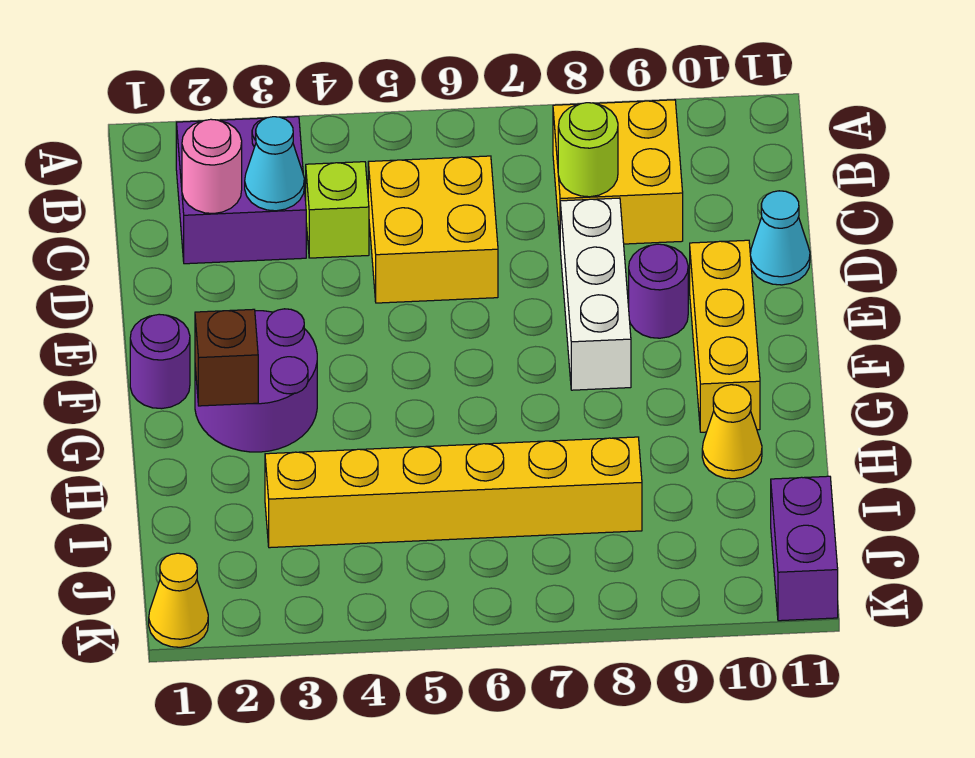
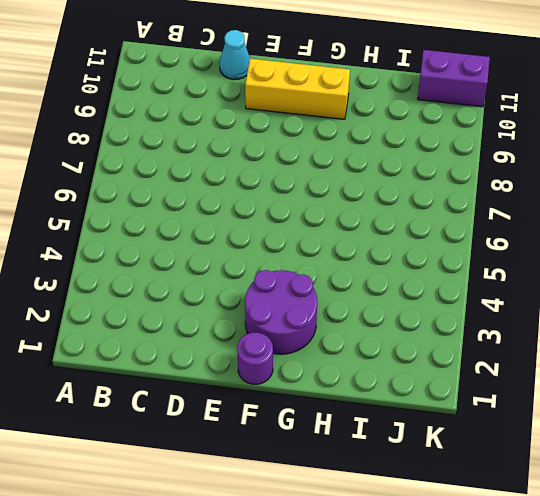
none -> purple brick B2:C3 level 1
none -> yellow brick B8:C9 level 1
none -> lime brick C4 level 1

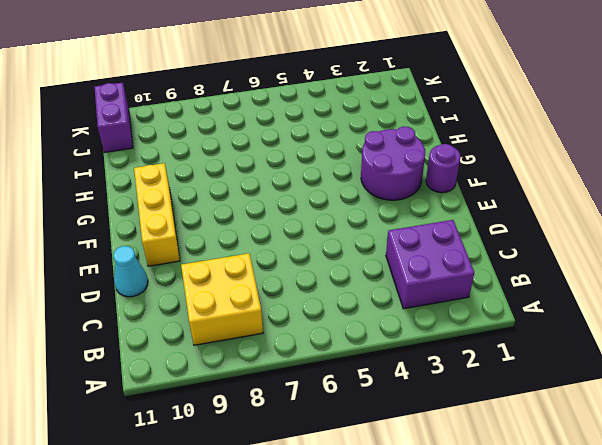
none -> lime brick C4 level 1
none -> yellow brick C5:D6 level 1
none -> white brick D8:F8 level 1

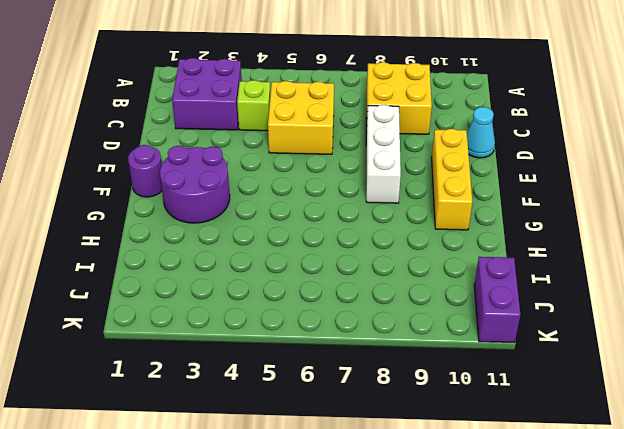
none -> purple round brick E9 level 1
none -> yellow cone H10 level 1
none -> yellow brick I3:I8 level 1

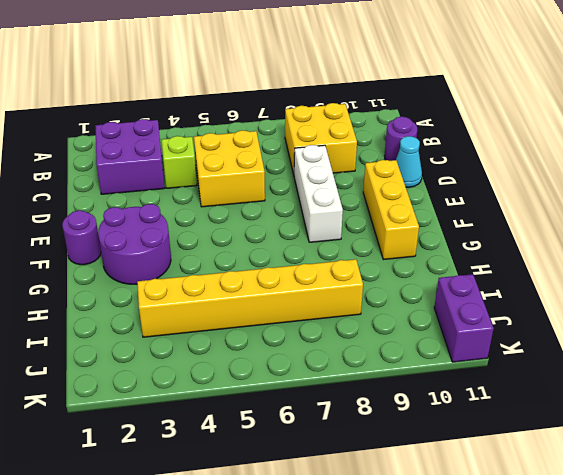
purple round brick C11 level 1 -> purple round brick E9 level 1
none -> yellow cone H10 level 1
none -> yellow cone K1 level 1
none -> pink round brick C2 level 2

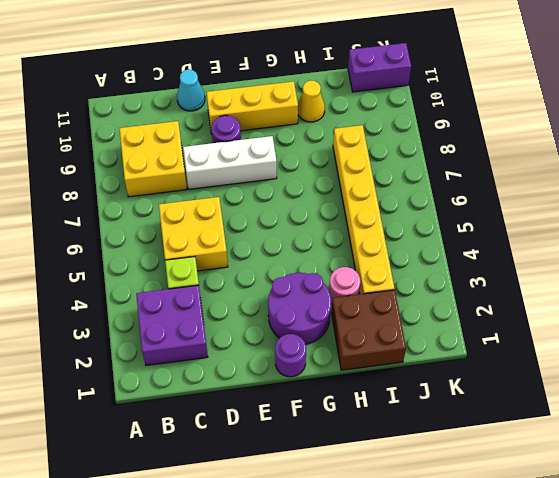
brown brick H1:I2 level 1 -> none
pink round brick H3 level 1 -> pink round brick C2 level 2
none -> yellow cone K1 level 1
none -> cyan cone C3 level 2
none -> lime round brick C8 level 2

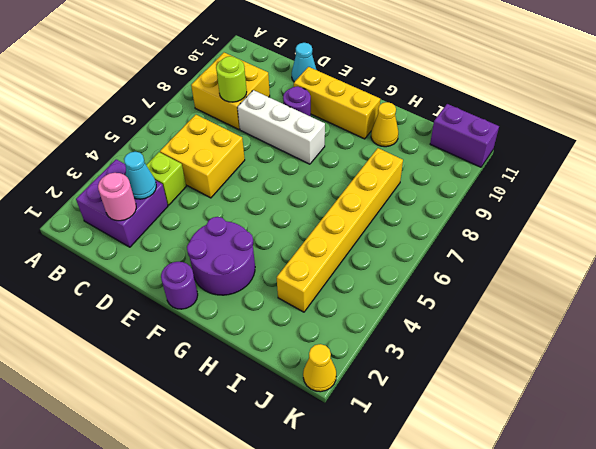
none -> brown brick G2 level 2

